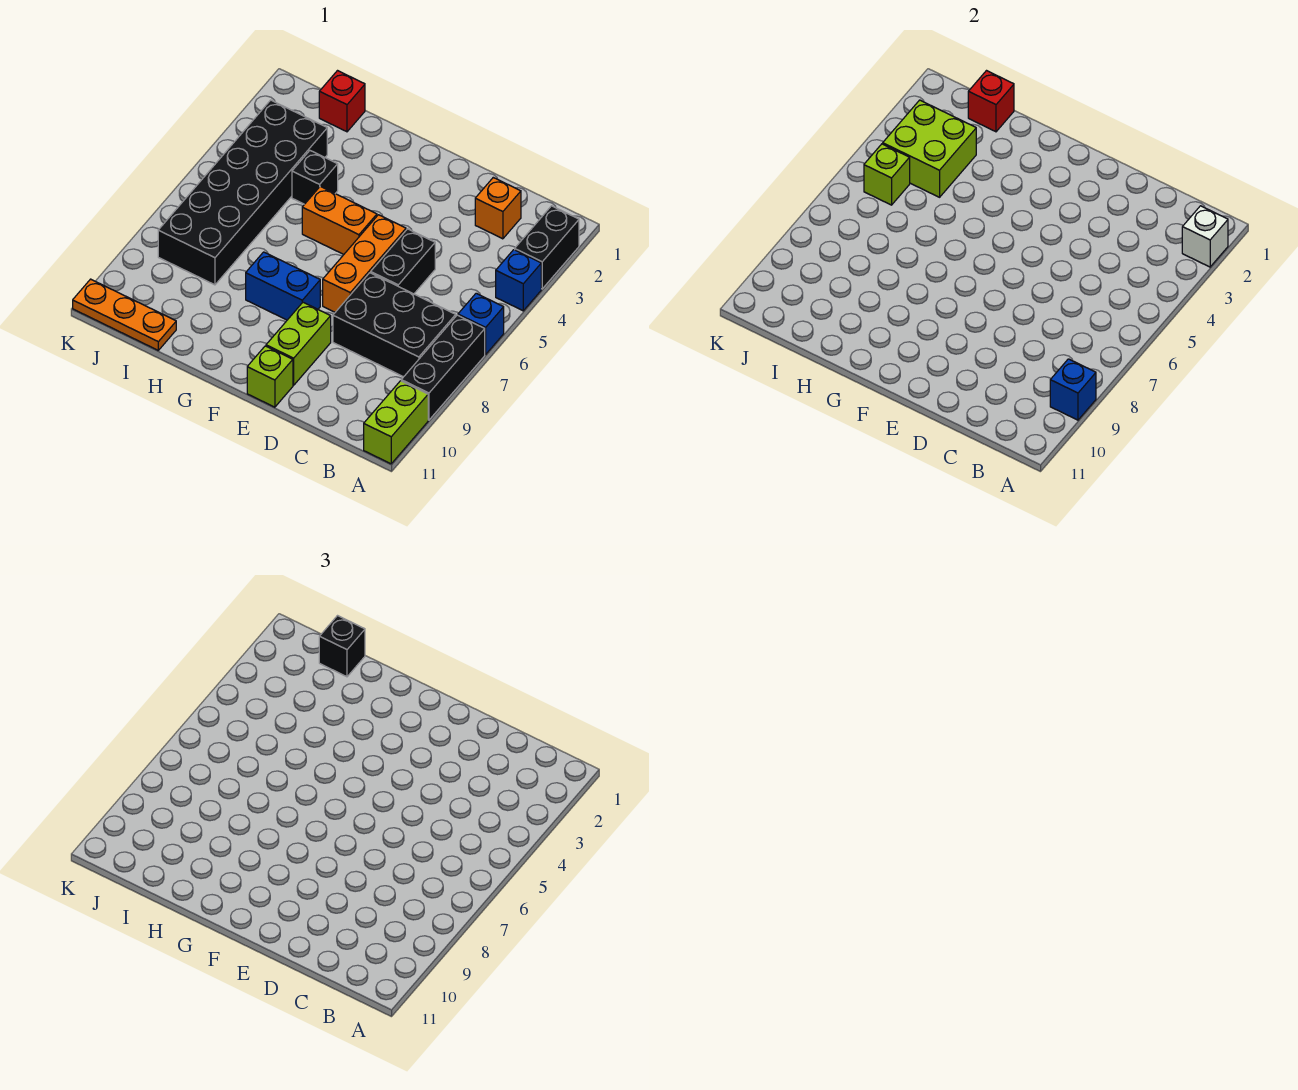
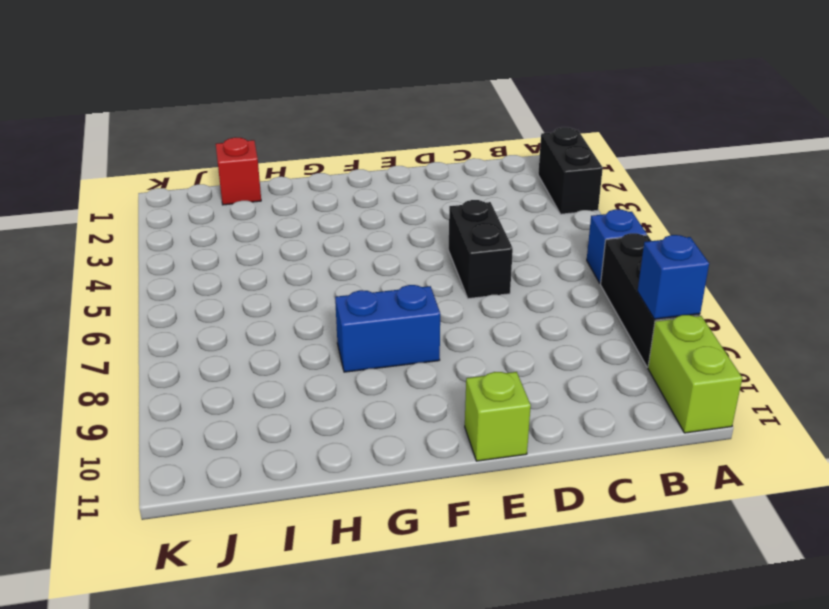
none -> blue brick A4 level 1
none -> black brick B7:D8 level 1
none -> orange brick C2 level 1

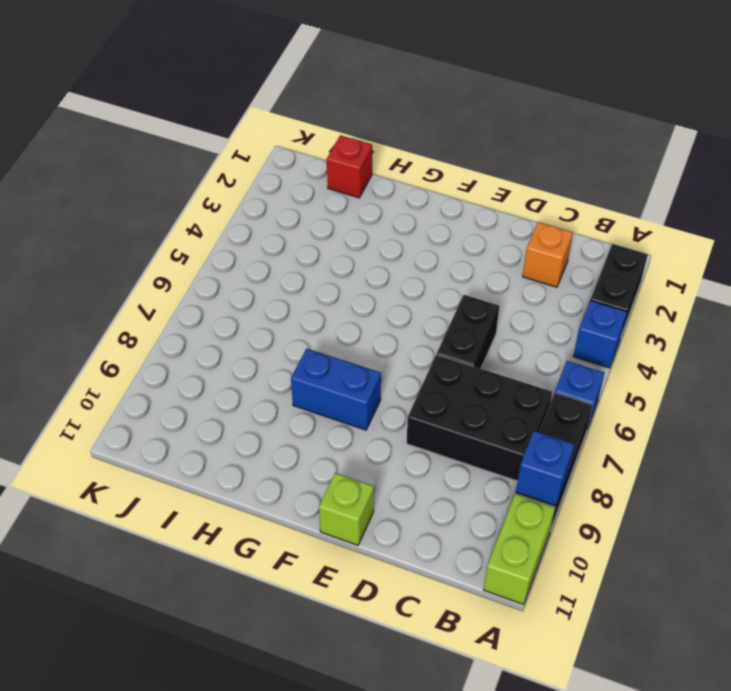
none -> orange brick E5:E7 level 1
none -> lime brick E9:E10 level 1
none -> orange brick F5:G5 level 1

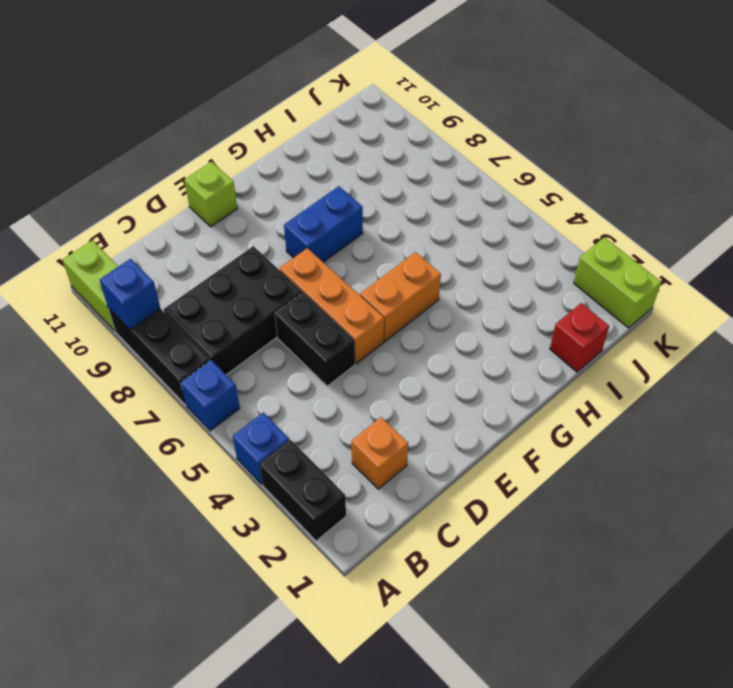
lime brick K1:K2 level 1 -> lime brick E9:E10 level 1
none -> black brick H4 level 1
none -> black brick I3:J8 level 1
none -> orange plate I11:K11 level 1

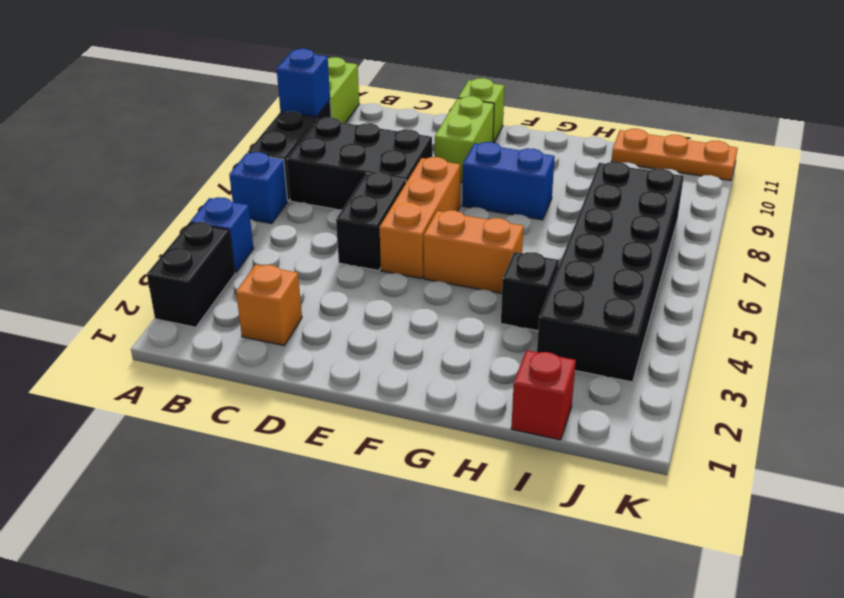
none -> white brick A2 level 2
none -> red brick I1 level 2
none -> lime brick I3:J4 level 2

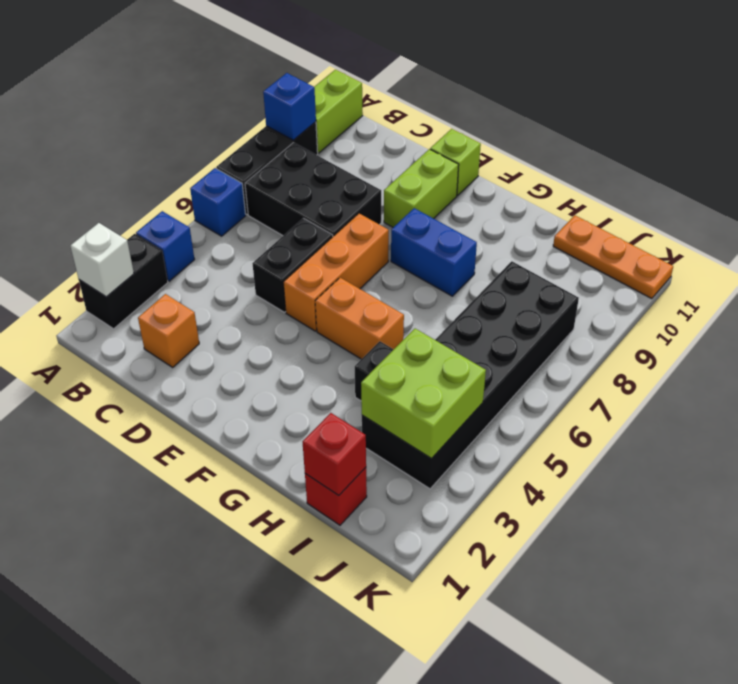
none -> lime brick J5 level 2
none -> black brick I1 level 3

